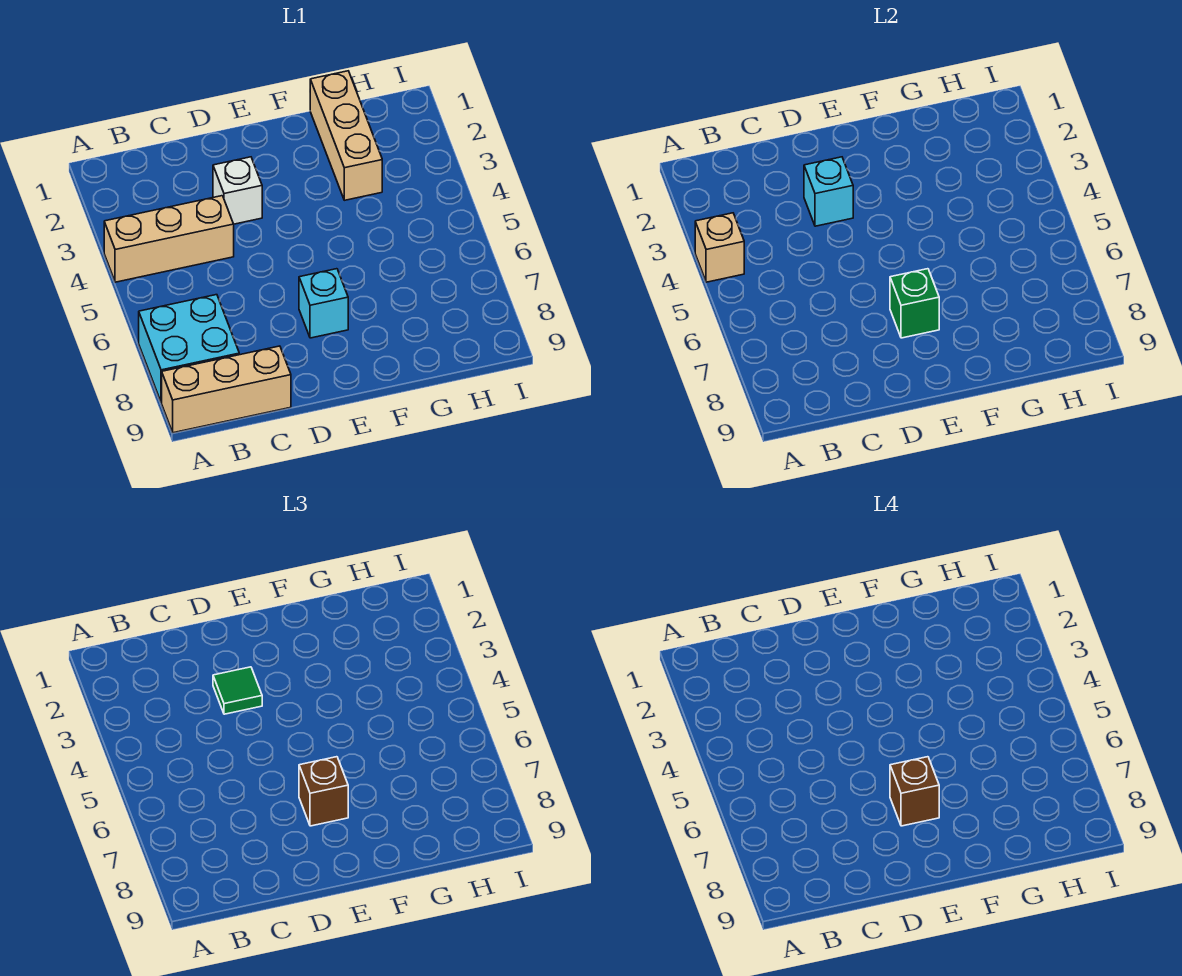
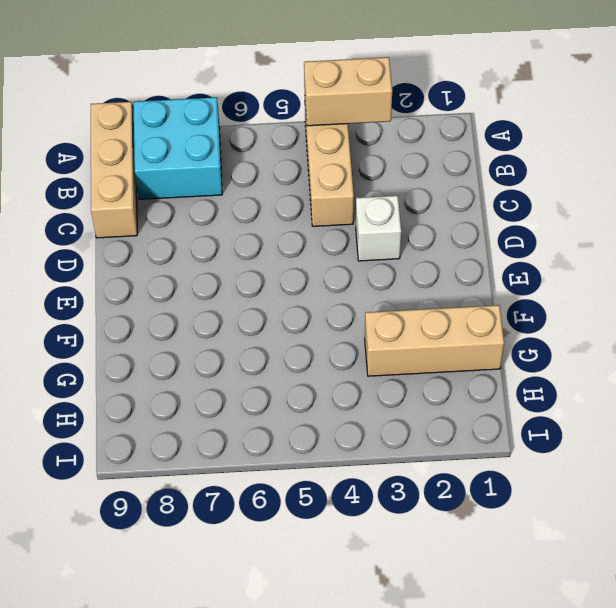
tan brick A3:A4 level 2 -> tan brick A4 level 2
none -> cyan brick E7 level 1
none -> cyan brick D3 level 2
none -> green brick E7 level 2

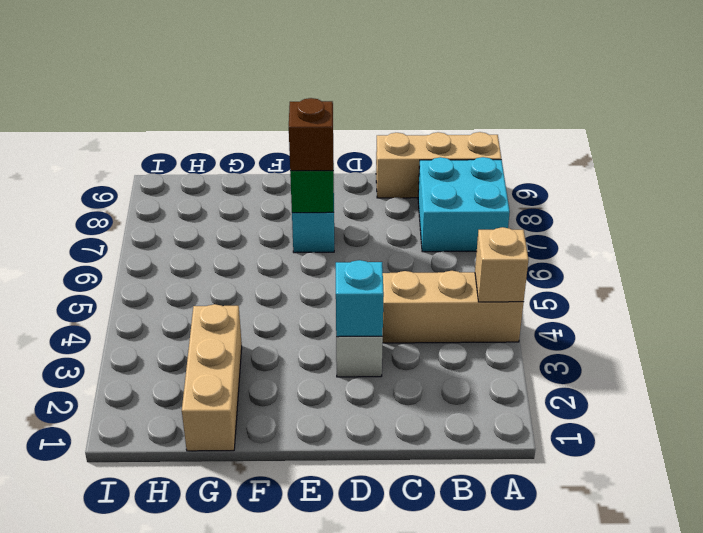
none -> green tile D3 level 3
none -> brown brick E7 level 4

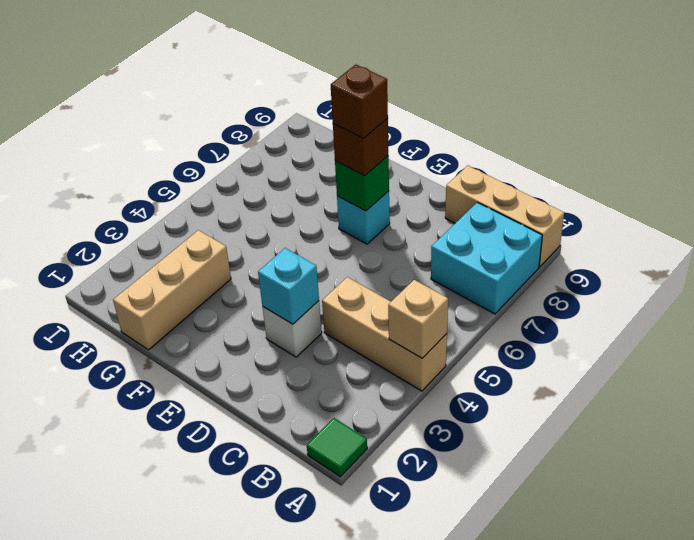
green tile A1 level 1 -> green tile D3 level 3

